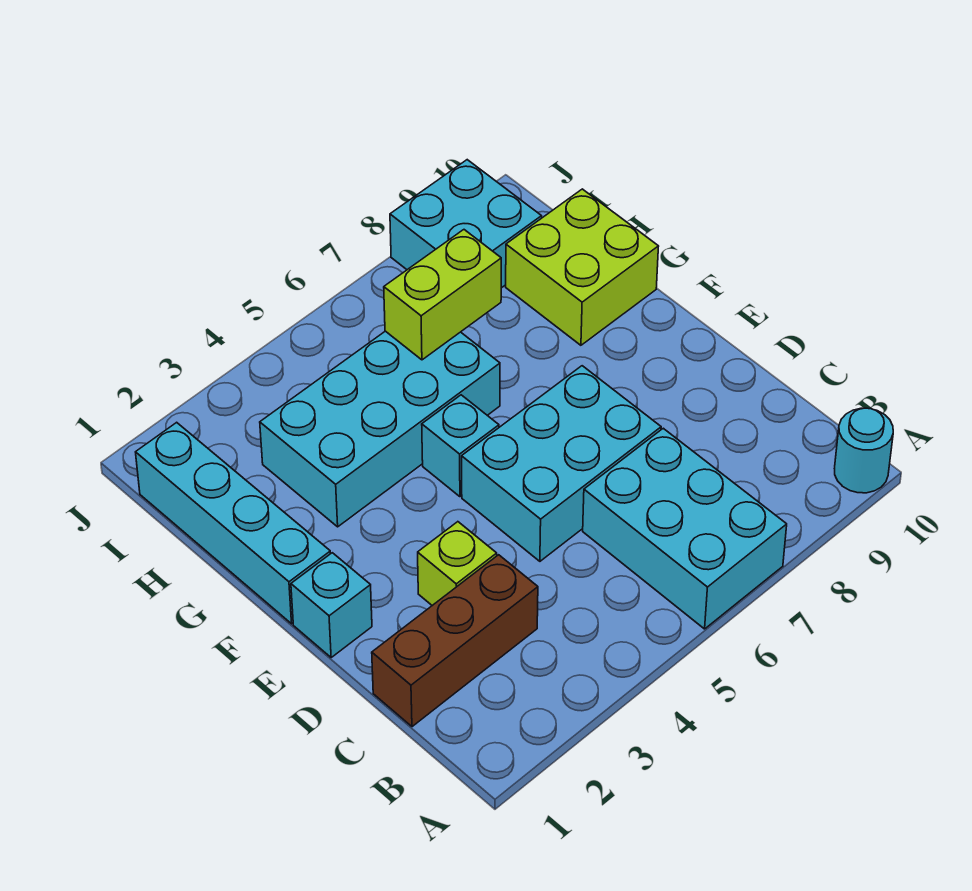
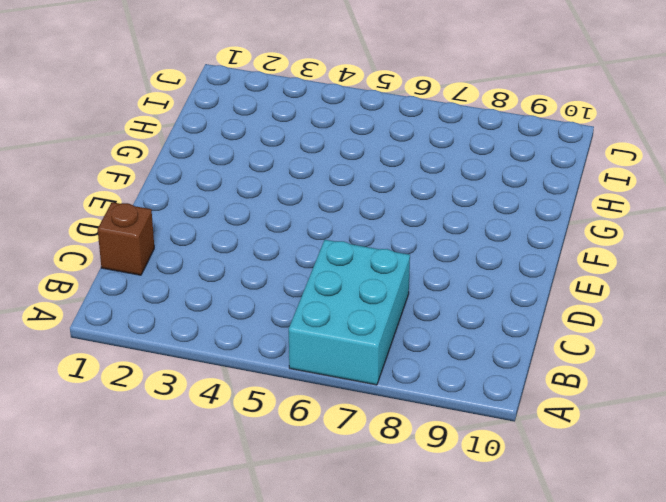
brown brick C1 level 1 -> brown brick C1:C3 level 1
none -> cyan round brick A10 level 1
none -> lime brick D3 level 1
none -> cyan brick D5:E7 level 1

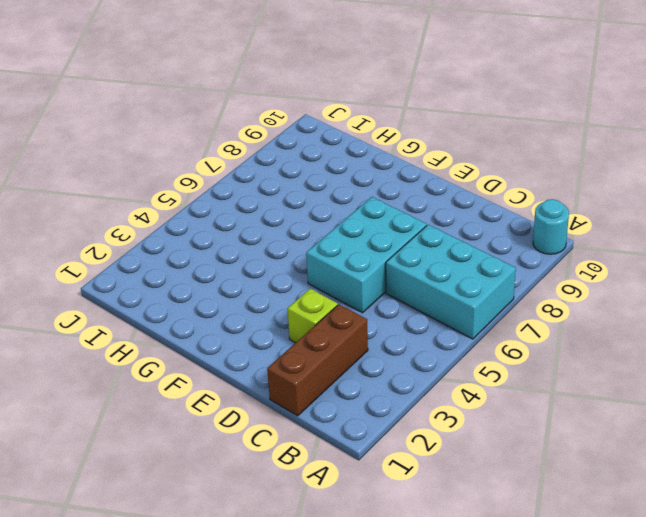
none -> cyan brick E1 level 1
none -> cyan brick F1:I1 level 1
none -> cyan brick F5 level 1

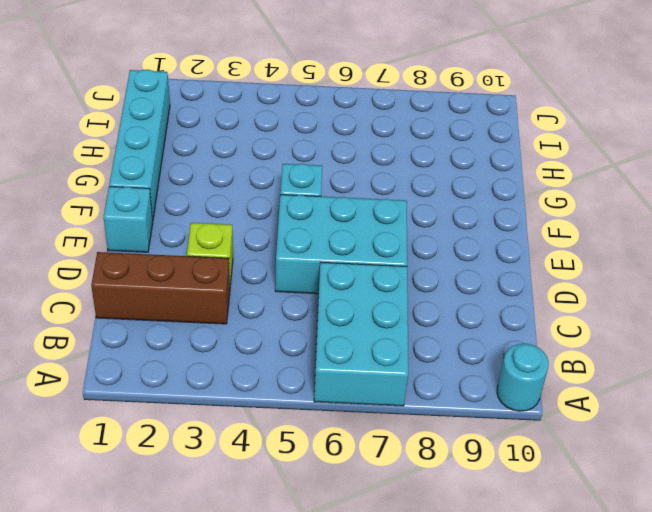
none -> cyan brick G3:H6 level 1
none -> lime brick G9:H10 level 1
none -> cyan brick I8:J9 level 1

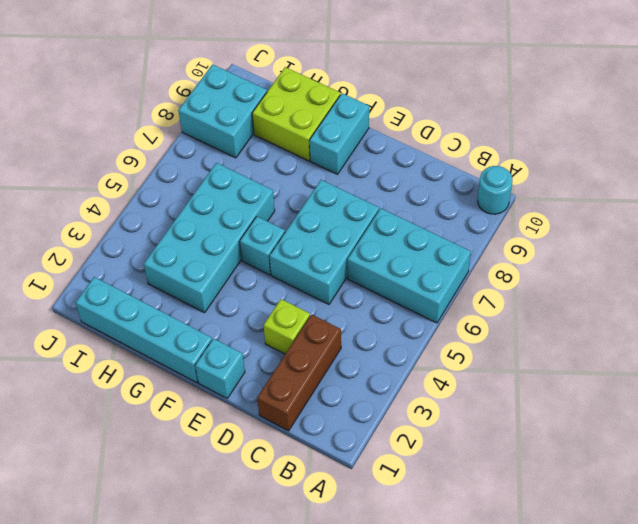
cyan brick F9:F10 level 1 -> none
none -> lime brick H6:H7 level 2

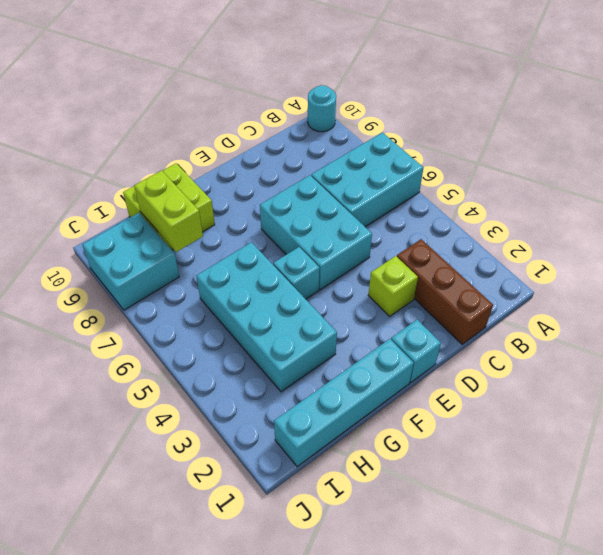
lime brick H8:H9 level 2 -> lime brick H6:H7 level 2

